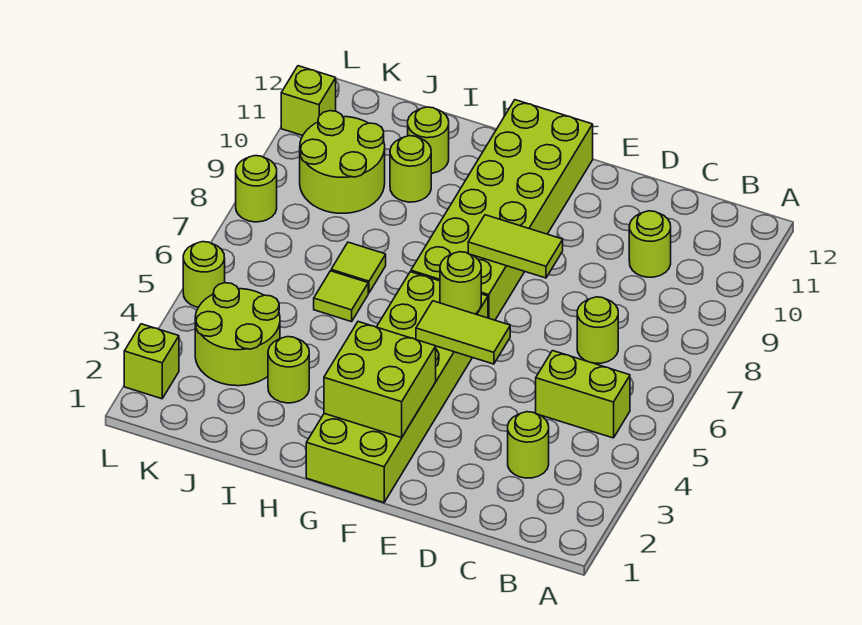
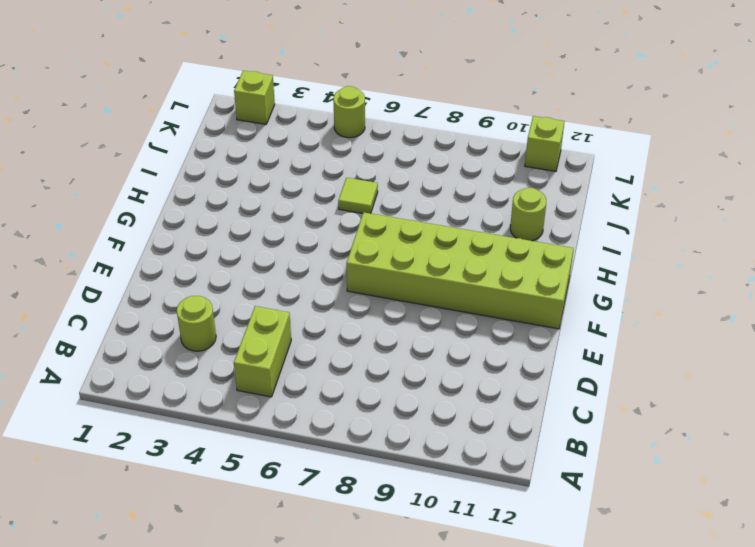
none -> lime round brick C7 level 1
none -> lime round brick C10 level 1
none -> lime brick F1:G6 level 1

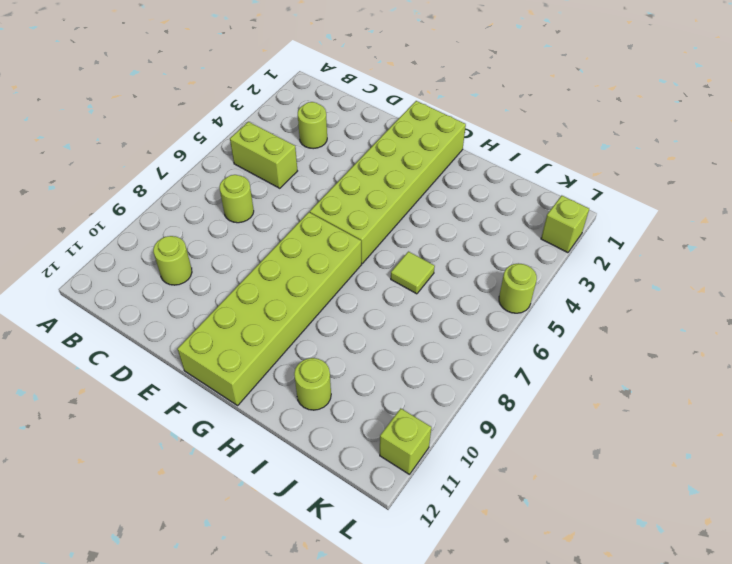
none -> lime round brick I3 level 1
none -> lime tile I7 level 1
none -> lime round brick I10 level 1

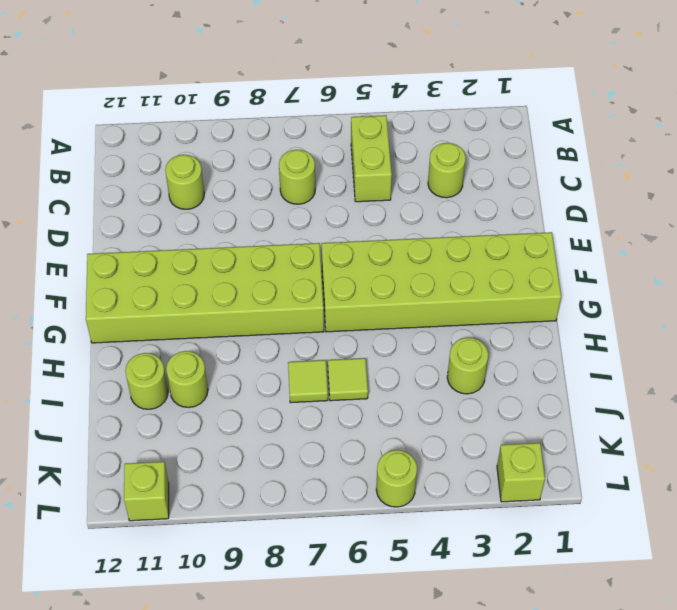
none -> lime round brick J3:K4 level 1
none -> lime round brick J9:K10 level 1
none -> lime round brick L8 level 1

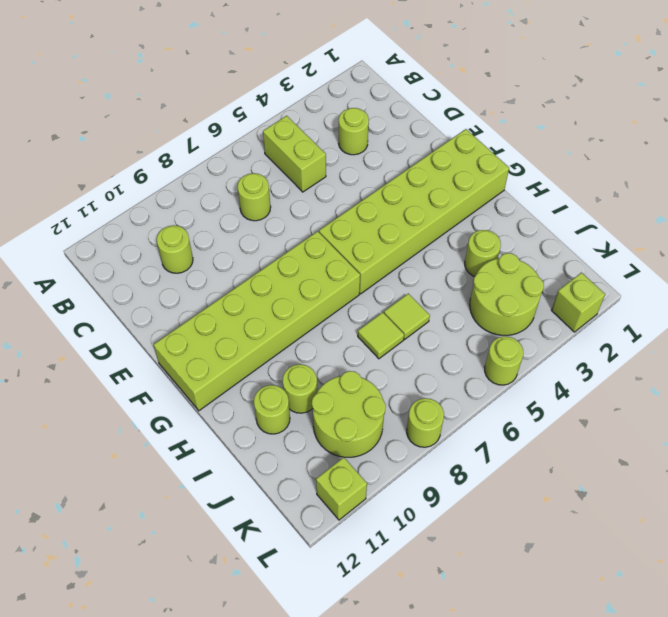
none -> lime tile E5:F5 level 2
none -> lime tile E8:F8 level 2
none -> lime brick F2:G3 level 2

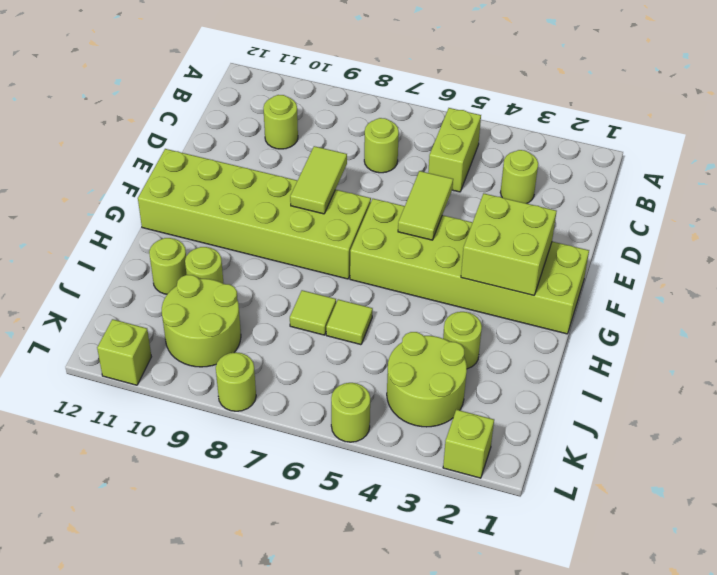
none -> lime round brick F6 level 2

